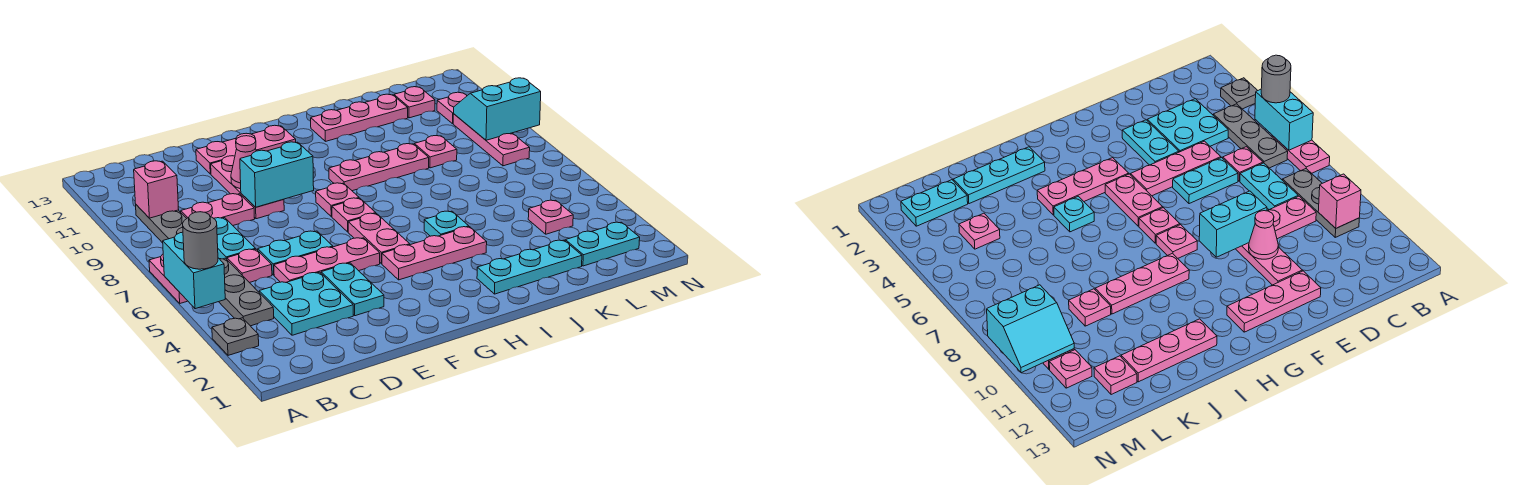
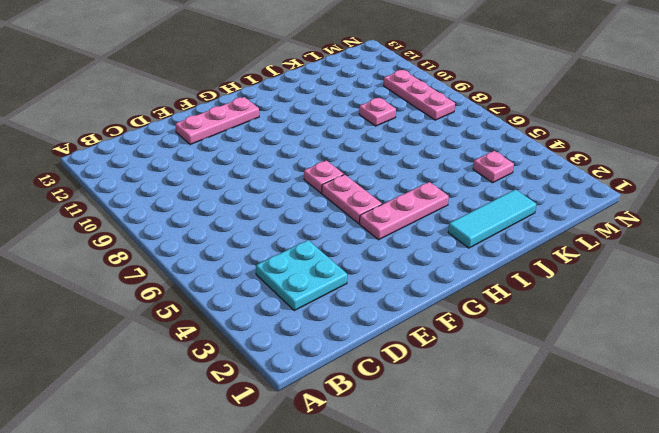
cyan tile I2:K2 level 1 -> cyan plate I2:K2 level 1
none -> grey plate A3 level 1
none -> pink plate A6:A7 level 1
none -> grey plate B4:B6 level 1
none -> grey plate B8:B10 level 1

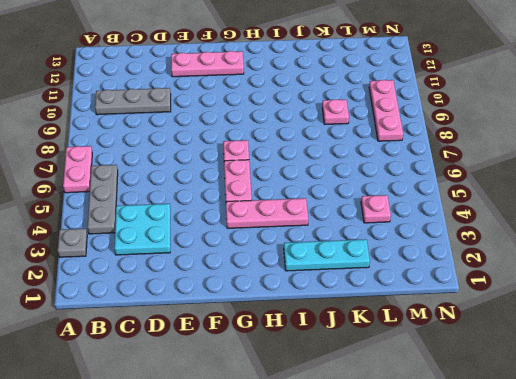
grey plate B10:D10 level 1 -> grey plate B8:B10 level 1
none -> pink plate C6 level 1
none -> cyan plate C7:C8 level 1
none -> pink plate C9:D9 level 1
none -> pink plate D5:F5 level 1

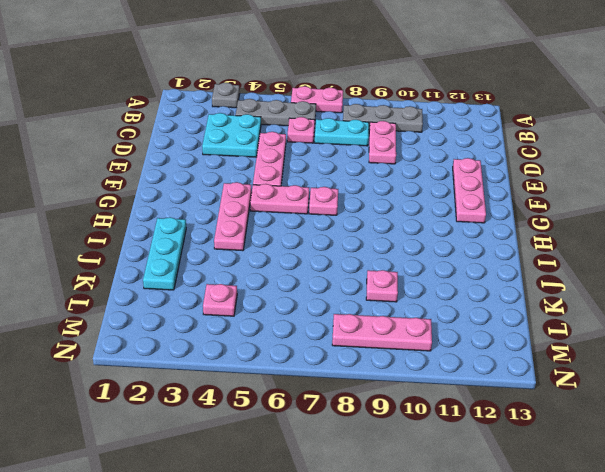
none -> cyan plate D6:E6 level 1
none -> cyan plate E3:E4 level 1
none -> pink plate E9:E11 level 1
none -> pink plate G8 level 1

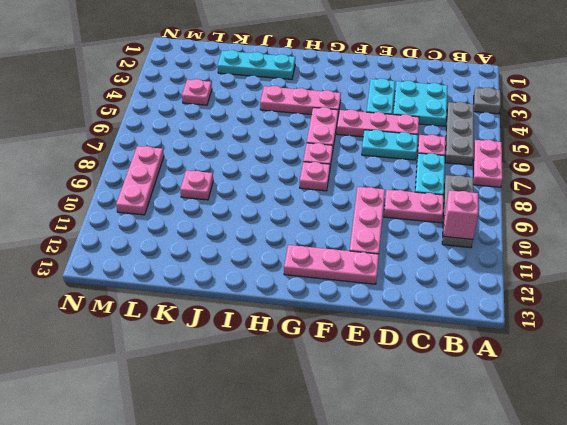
none -> pink plate H9:J9 level 1
none -> cyan plate I5 level 1
none -> pink plate I12:K12 level 1
none -> cyan plate L2:M2 level 1

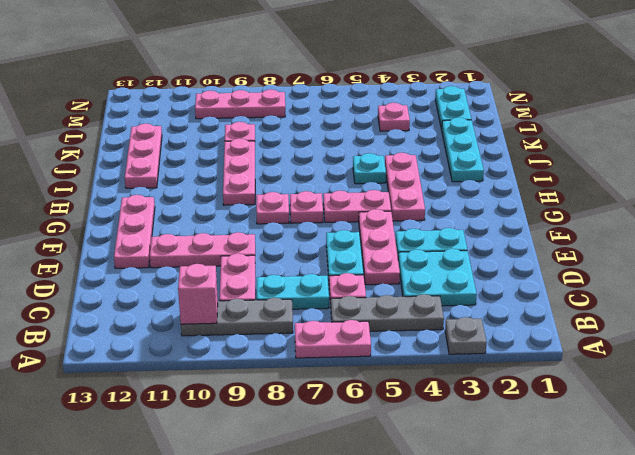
none -> pink plate L12 level 1
none -> pink plate M11 level 1
none -> cyan brick A5:A6 level 2
none -> cyan brick E9:F9 level 2

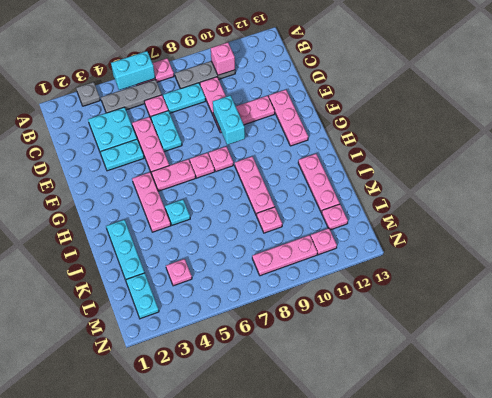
none -> pink cone E10 level 2
none -> cyan slope M9:N10 level 2 top 9
none -> grey round brick A5 level 3

